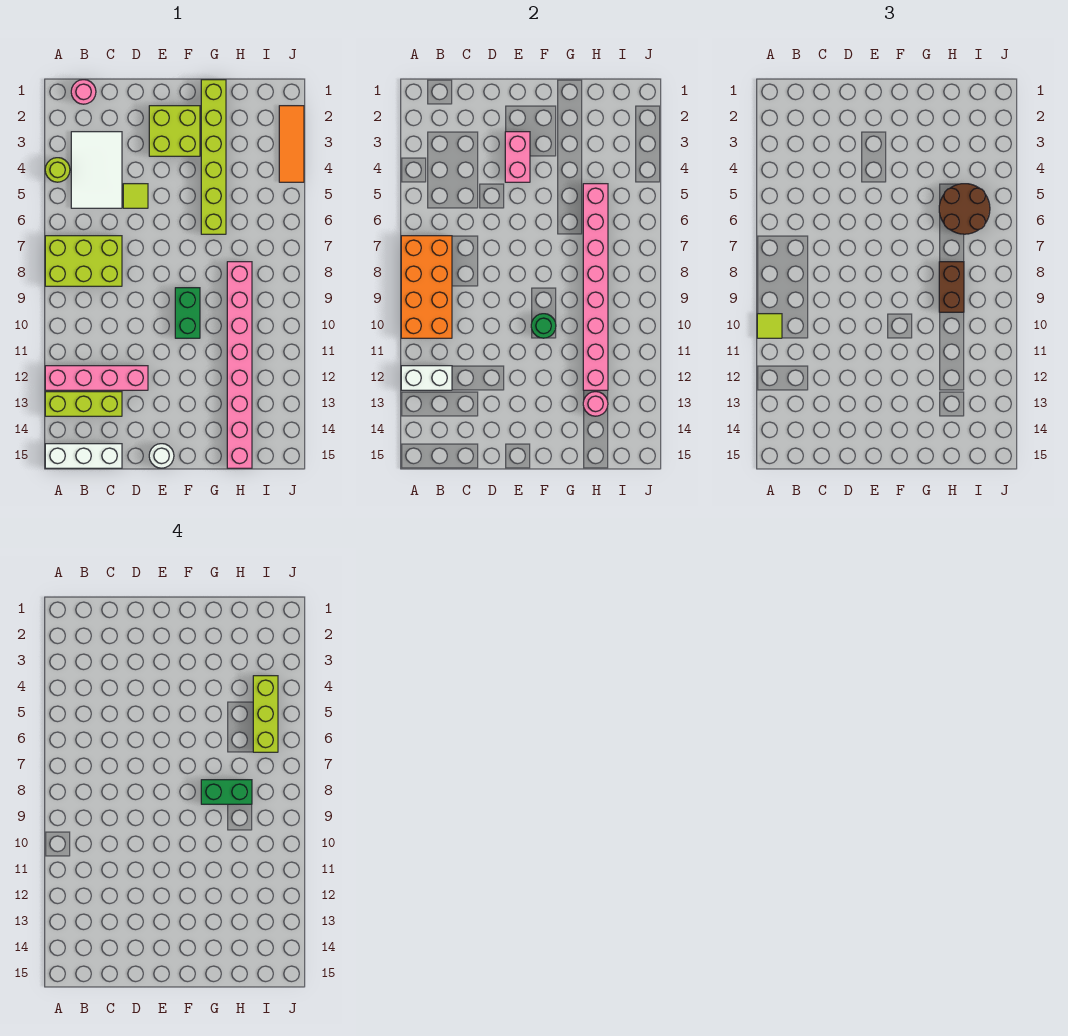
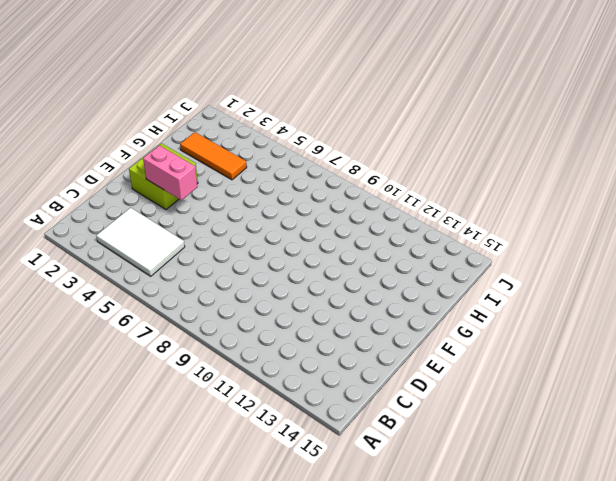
orange tile H2:H4 level 1 -> orange tile J2:J4 level 1
none -> lime round brick A4 level 1
none -> lime brick A7:C8 level 1
none -> pink brick A12:D12 level 1

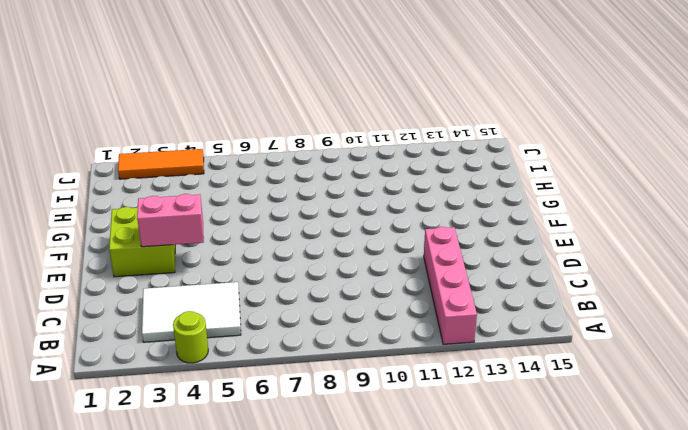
none -> lime brick A7:C8 level 1
none -> lime brick A13:C13 level 1
none -> white brick A15:C15 level 1

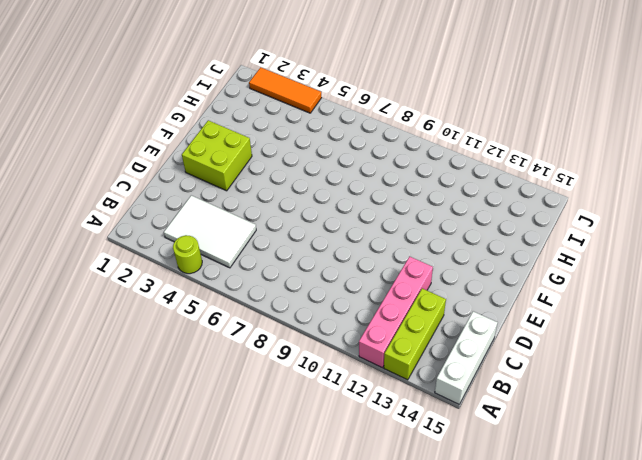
none -> lime brick A7:C8 level 1
none -> pink round brick B1 level 1
none -> lime tile D5 level 1

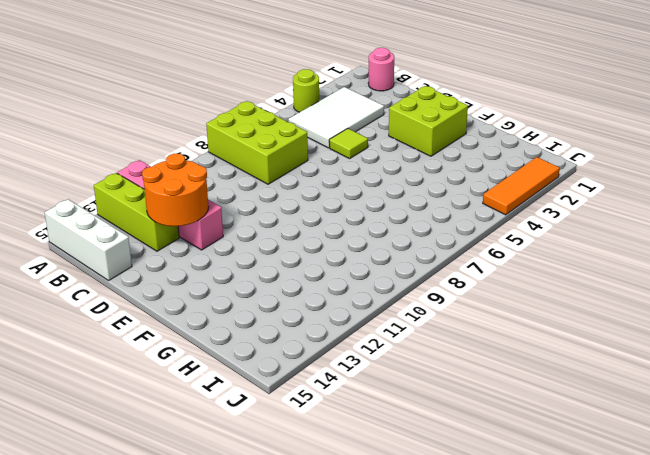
orange round brick C12:D13 level 2 -> none
none -> white round brick E15 level 1
none -> green brick F9:F10 level 1
none -> lime brick G1:G6 level 1

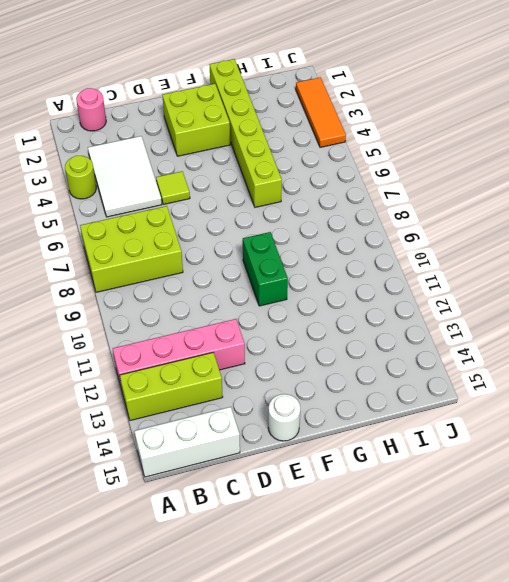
none -> pink brick H8:H15 level 1
none -> orange brick A7:B10 level 2
none -> white brick A12:B12 level 2

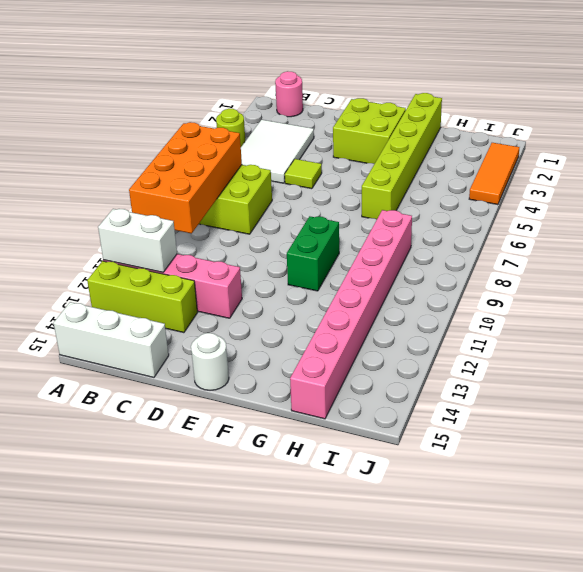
none -> pink brick E3:E4 level 2
none -> green round brick F10 level 2
none -> pink brick H5:H12 level 2

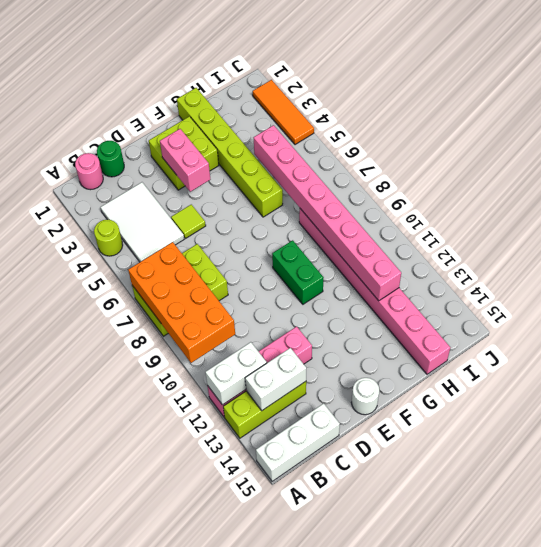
white brick B13:C13 level 2 -> none
green round brick C1 level 1 -> green round brick F10 level 2
none -> pink round brick H13 level 2
none -> lime tile A10 level 3
none -> brown round brick H5:I6 level 3

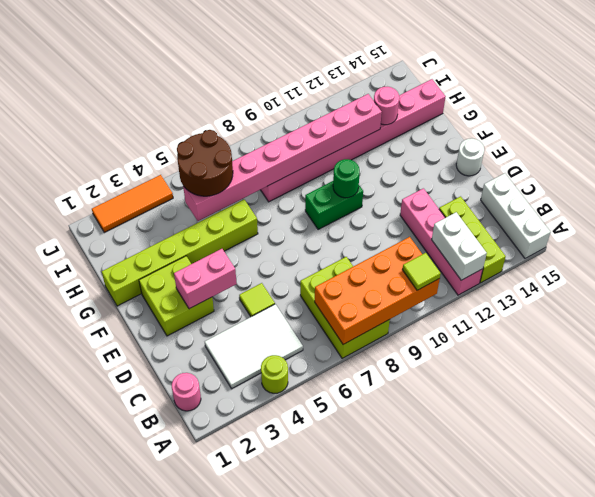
none -> brown brick H8:H9 level 3
none -> green brick G8:H8 level 4
none -> lime brick I4:I6 level 4

